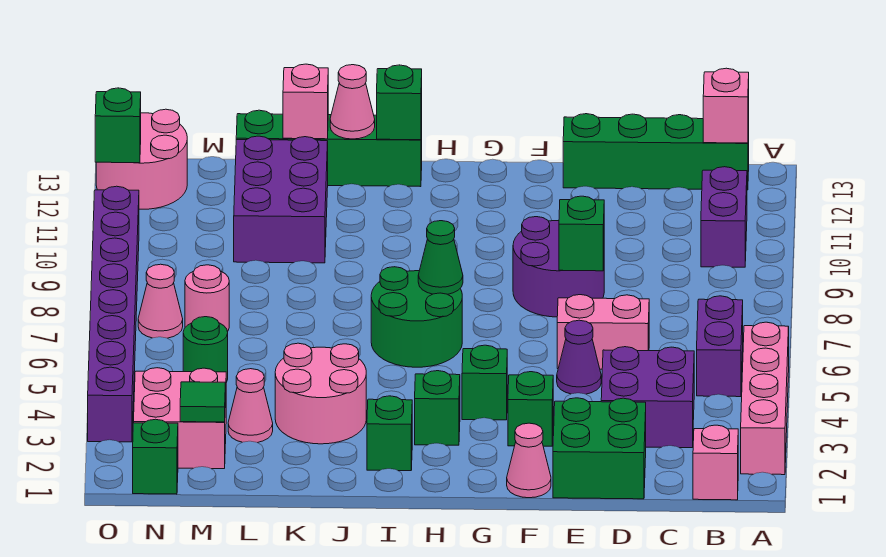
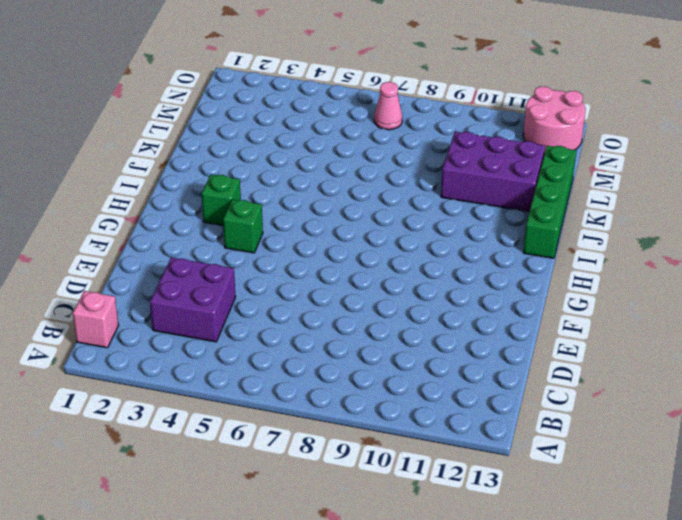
none -> pink brick A2:A5 level 1
none -> purple brick B5:B6 level 1
none -> purple brick B10:B11 level 1
none -> green brick B13:E13 level 1

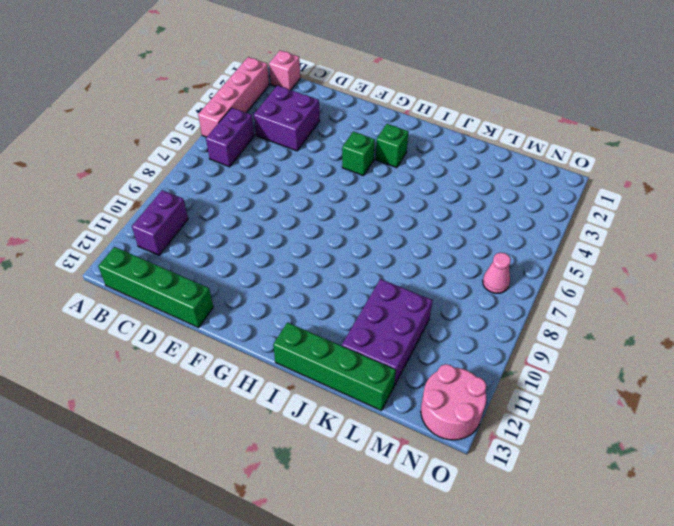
none -> green brick D1:E2 level 1
none -> pink brick D6:E6 level 1
none -> purple cone E5 level 1
none -> purple round brick E8:F9 level 1

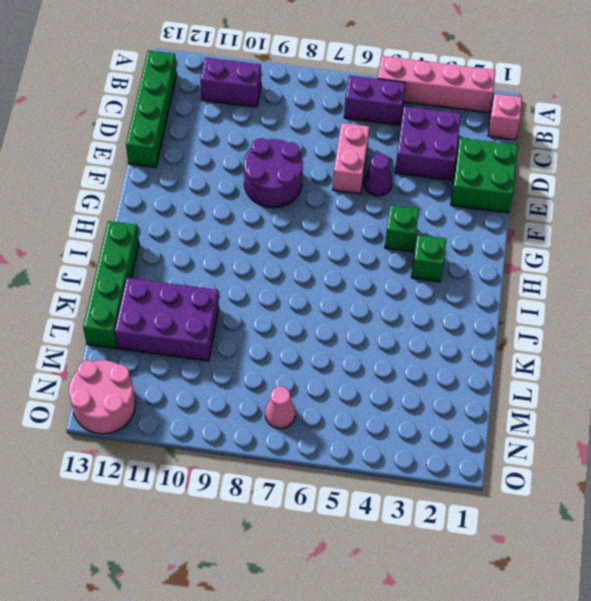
none -> pink cone F1 level 1
none -> green brick F3 level 1
none -> green round brick H6:I7 level 1
none -> green brick I2 level 1

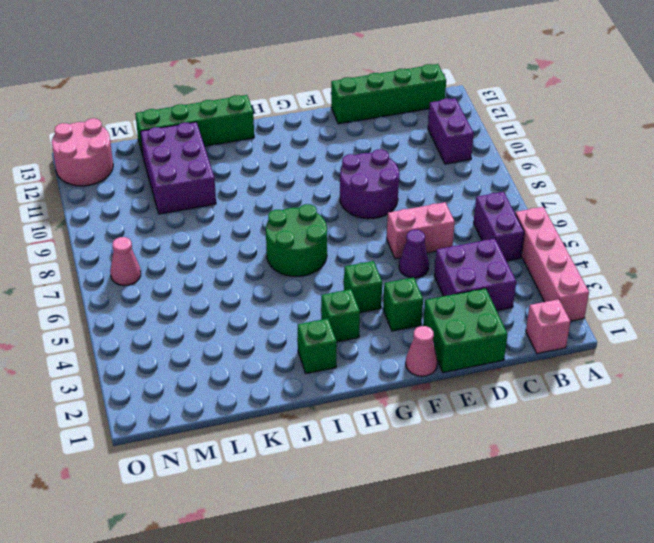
none -> pink round brick J3:K4 level 1
none -> pink cone L3 level 1
none -> pink brick M2:N3 level 1
none -> green round brick M5 level 1

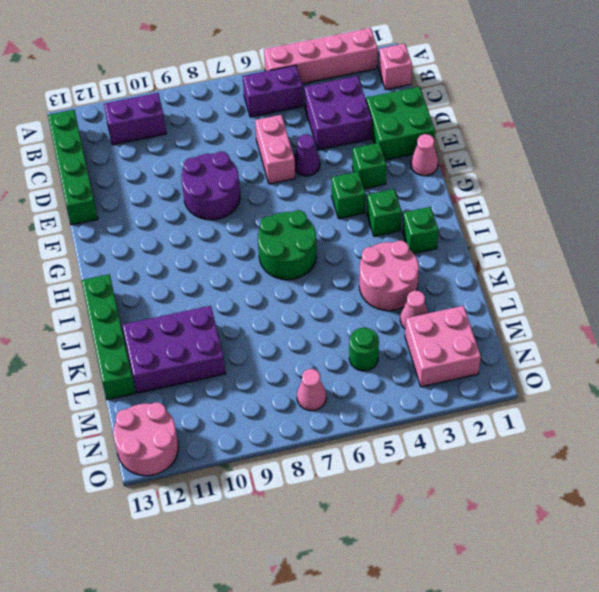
none -> pink round brick M7 level 1
none -> green brick N1 level 1
none -> purple brick O3:O10 level 1
none -> pink brick B13 level 2

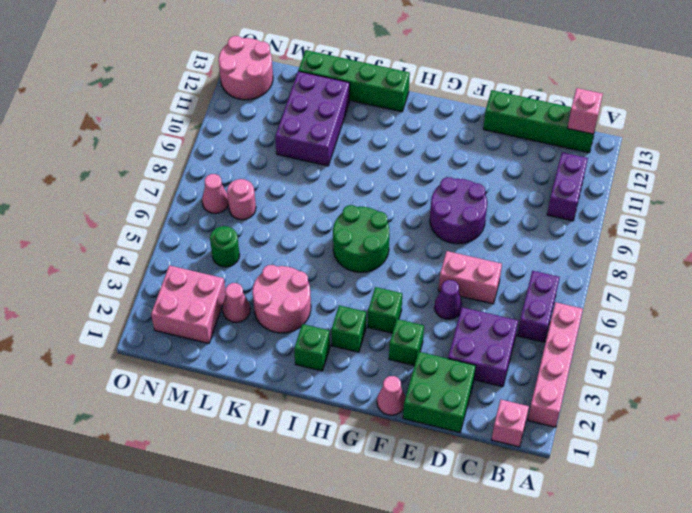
none -> green brick N1 level 1
none -> purple brick O3:O10 level 1
none -> green brick E8 level 2
none -> green cone H7 level 2

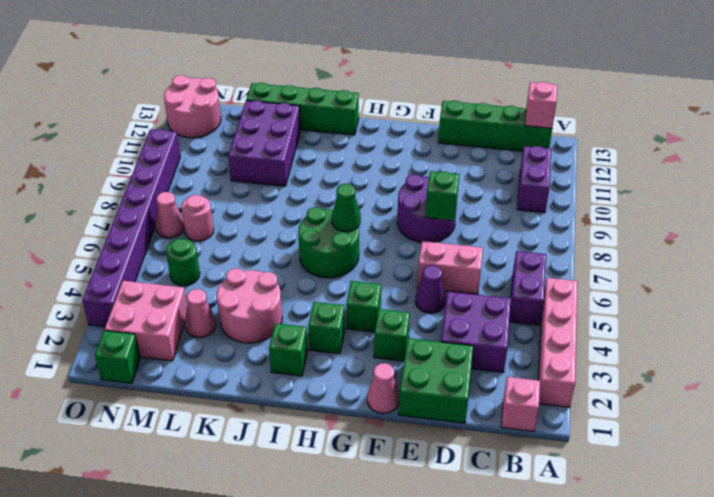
none -> green brick I13 level 2
none -> pink cone J13 level 2
none -> pink brick K13 level 2
none -> green tile M2 level 2

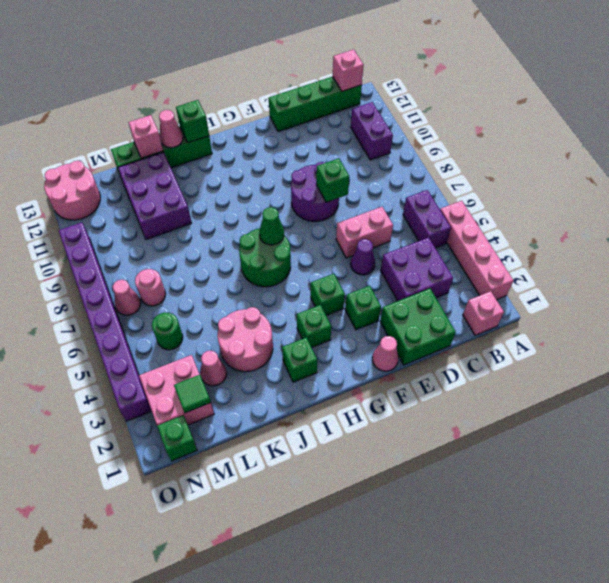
none -> green brick O12 level 2

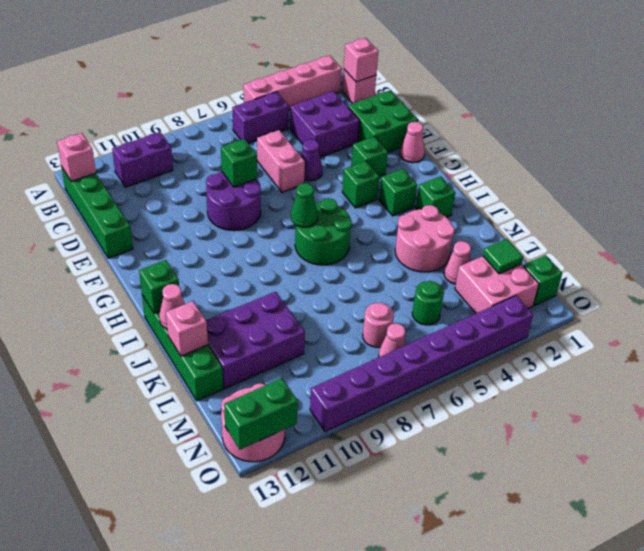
pink brick B1 level 2 -> none
green brick O12:O13 level 2 -> green brick O12 level 2

